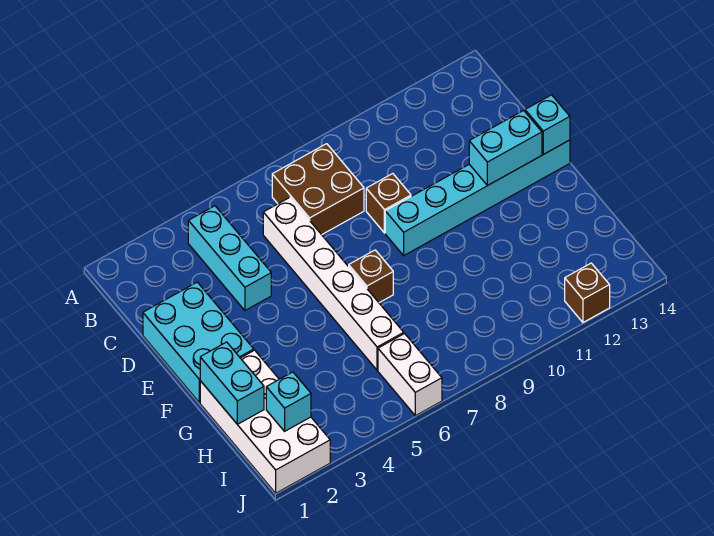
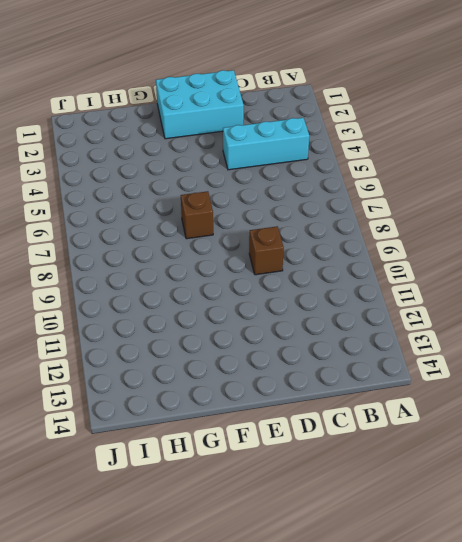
none -> brown brick B7:C8 level 1
none -> white brick C6:H6 level 1
none -> cyan brick E9:E14 level 1

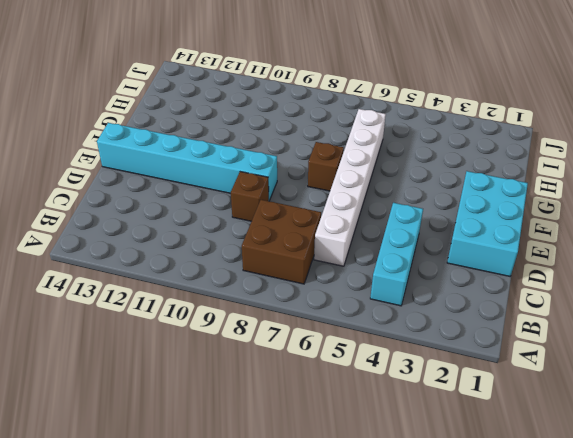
none -> white brick G1:J2 level 1
none -> white brick I6:J6 level 1
none -> brown brick J12 level 1

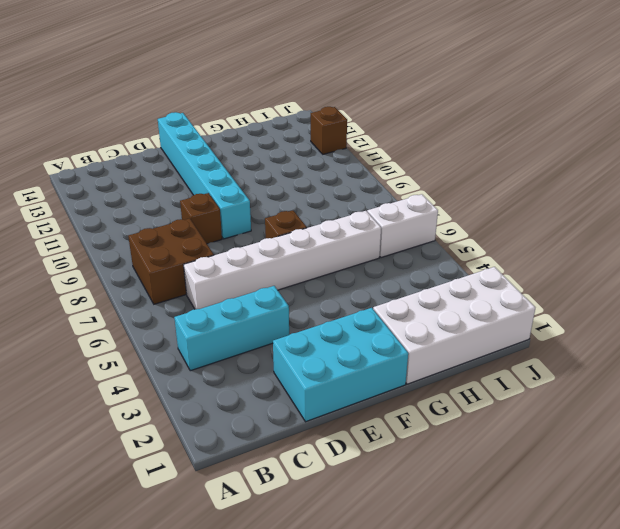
none -> cyan brick E12:E13 level 2
none -> cyan brick E14 level 2
none -> cyan brick G1:H1 level 2

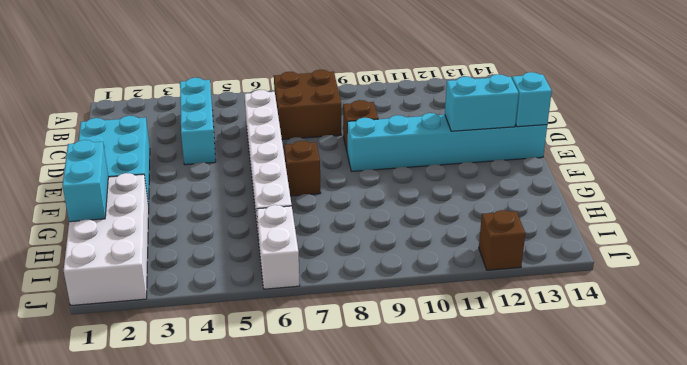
none -> cyan brick I2 level 2

